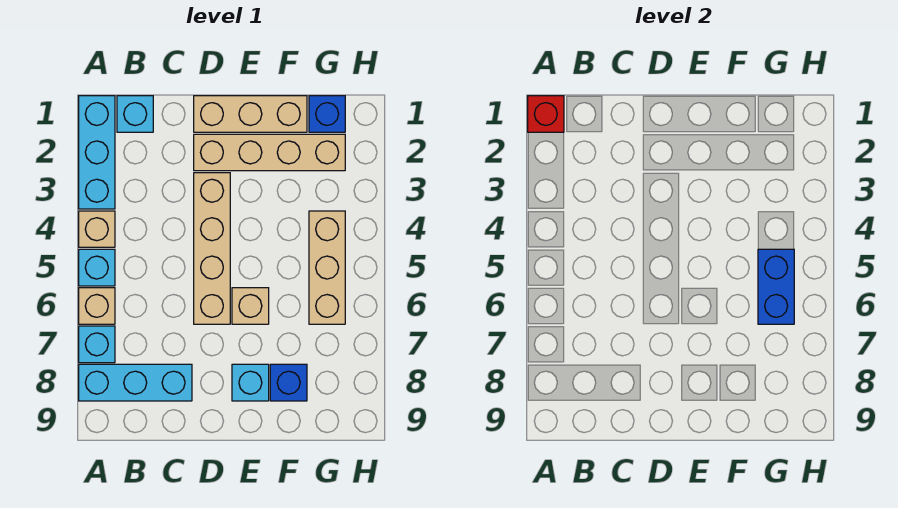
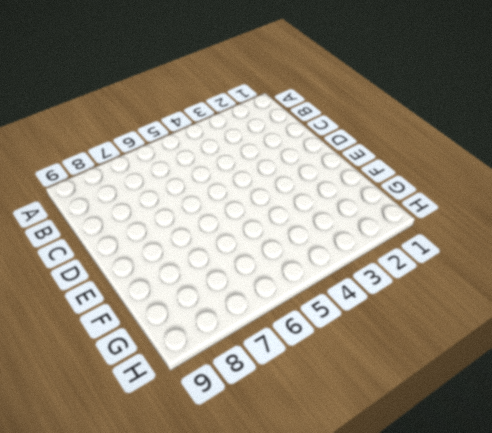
none -> cyan brick A1:A3 level 1
none -> tan brick A4 level 1
none -> cyan brick A5 level 1

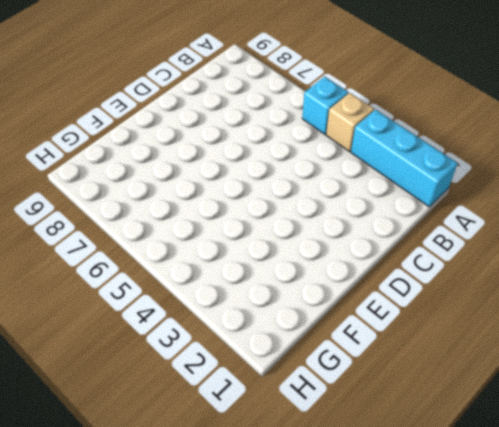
none -> tan brick A6 level 1
none -> cyan brick A7 level 1
none -> cyan brick A8:C8 level 1

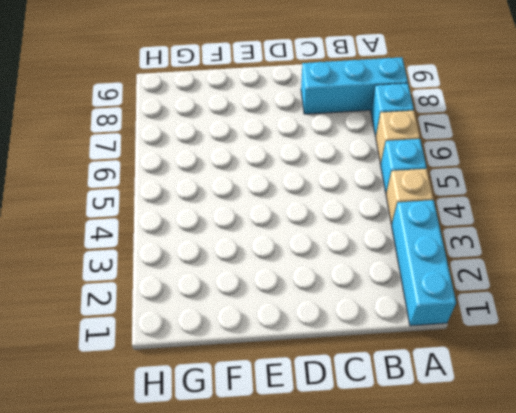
none -> cyan brick B1 level 1
none -> tan brick D1:F1 level 1
none -> tan brick D2:G2 level 1

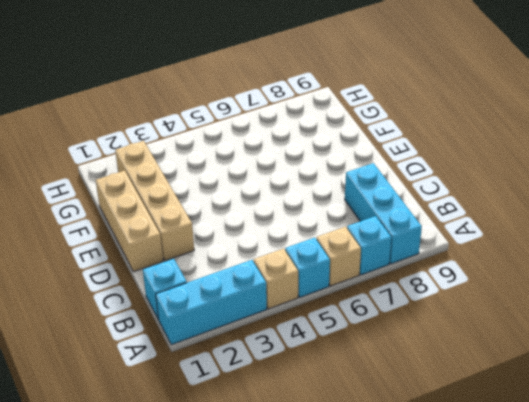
none -> tan brick D3:D6 level 1
none -> tan brick E6 level 1
none -> cyan brick E8 level 1

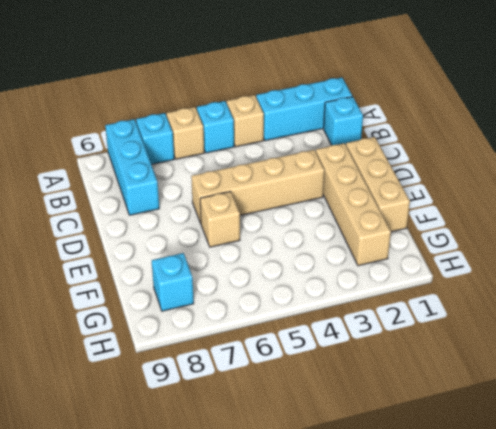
cyan brick G8 level 1 -> cyan brick E8 level 1
none -> blue brick F8 level 1
none -> blue brick G1 level 1
none -> tan brick G4:G6 level 1

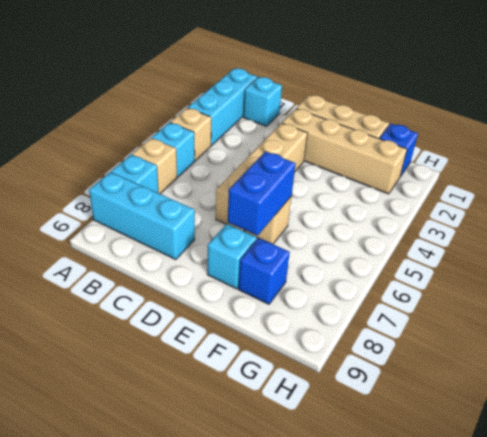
blue brick E6:E7 level 2 -> blue brick G5:G6 level 2
none -> tan brick G4:G6 level 1
none -> red brick A1 level 2

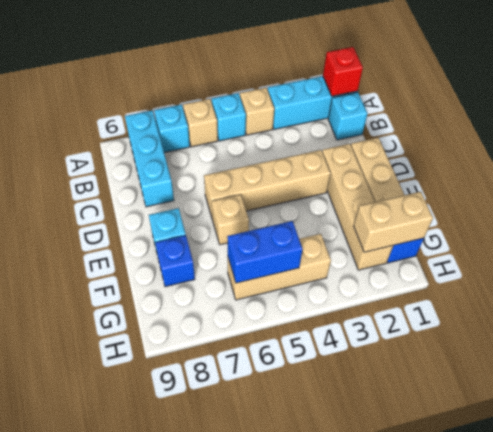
tan brick G1:G2 level 2 -> none

